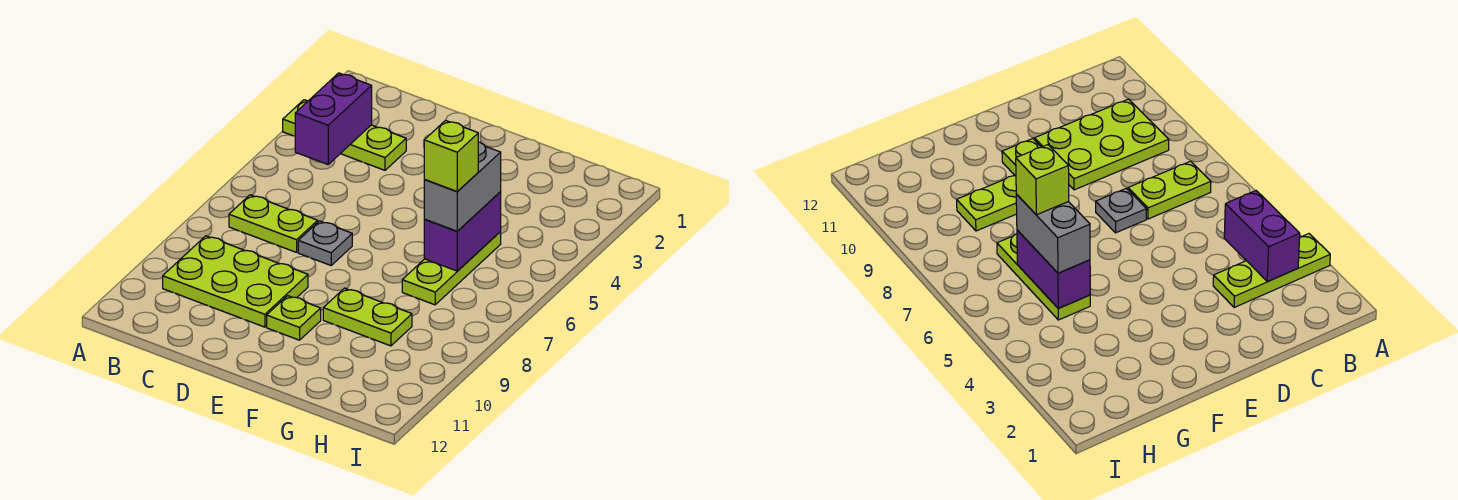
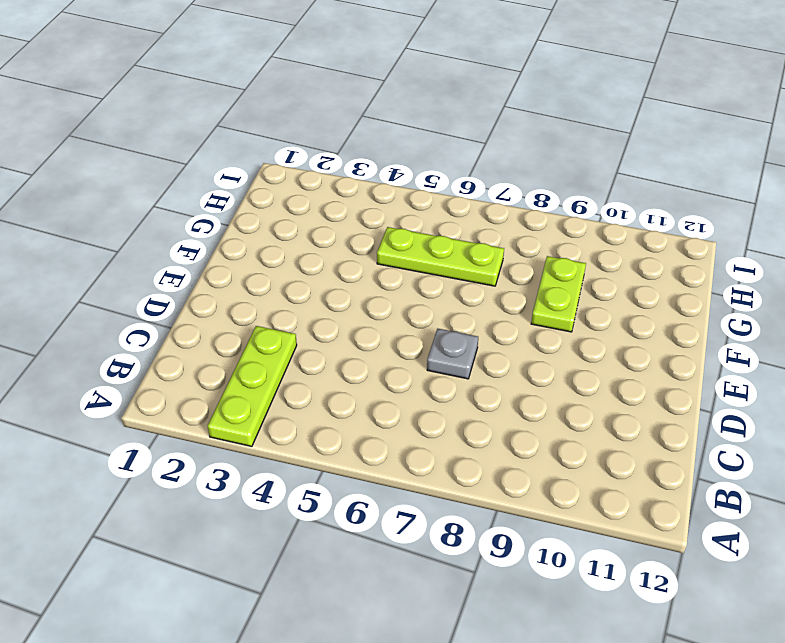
none -> lime plate B7:C7 level 1
none -> lime plate B9:D10 level 1

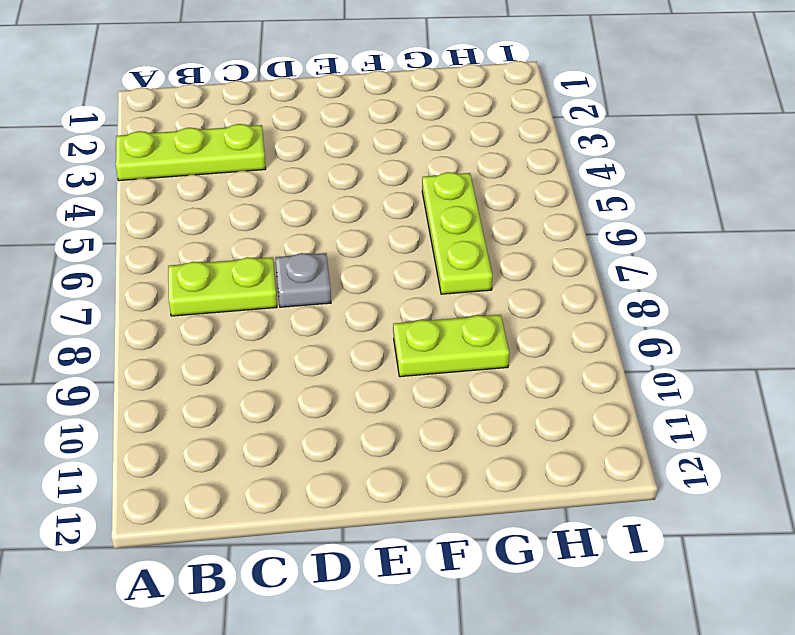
none -> lime plate B9:D10 level 1
none -> lime plate E10 level 1

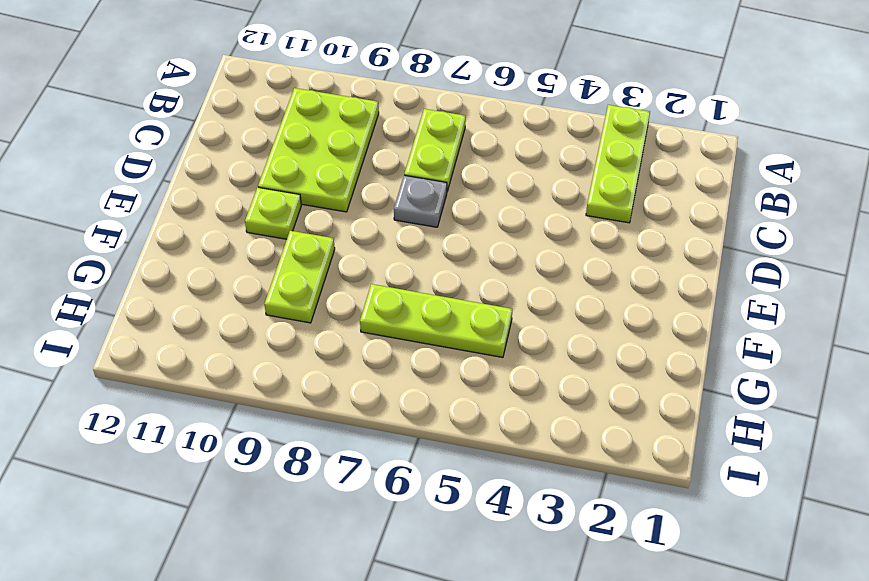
none -> purple brick B3:B4 level 2
none -> purple brick G5:G6 level 2

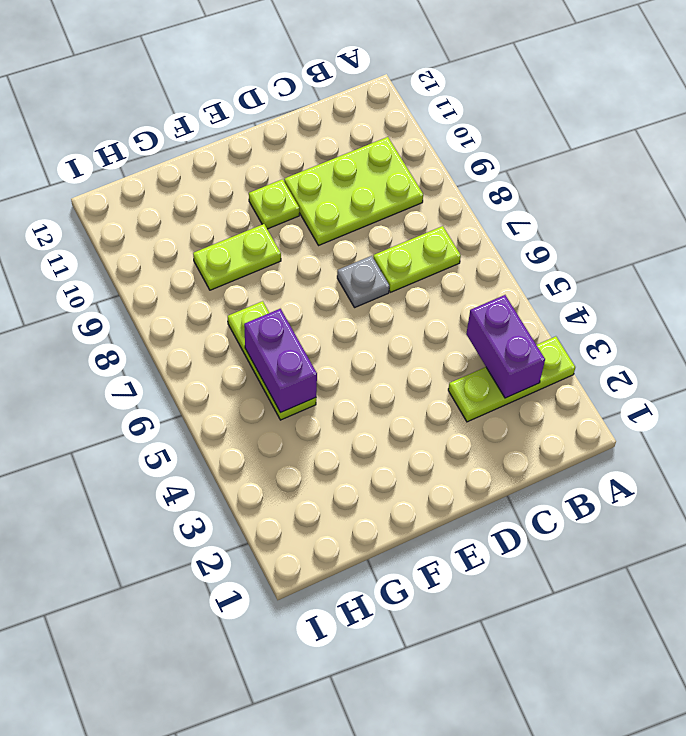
none -> grey brick G5:G6 level 3
none -> lime brick G6 level 4

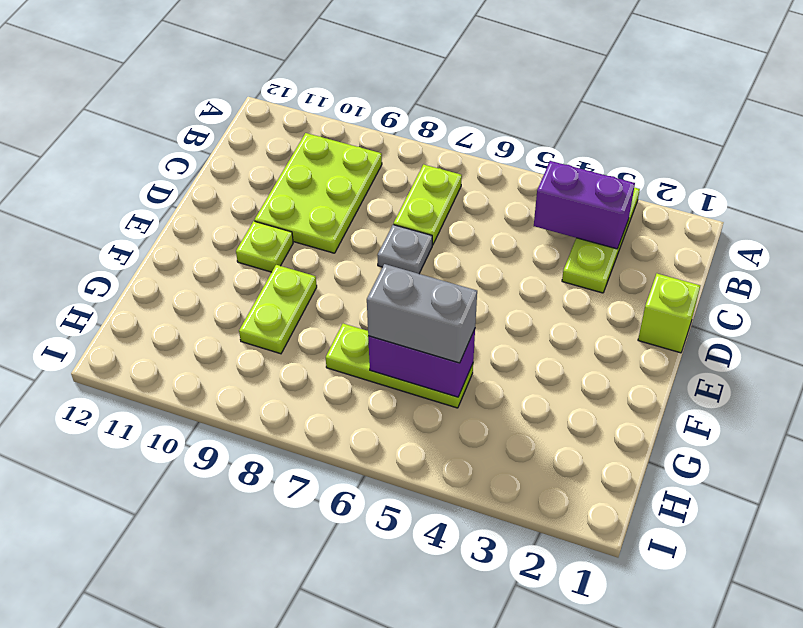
lime brick D1 level 1 -> lime brick G6 level 4

